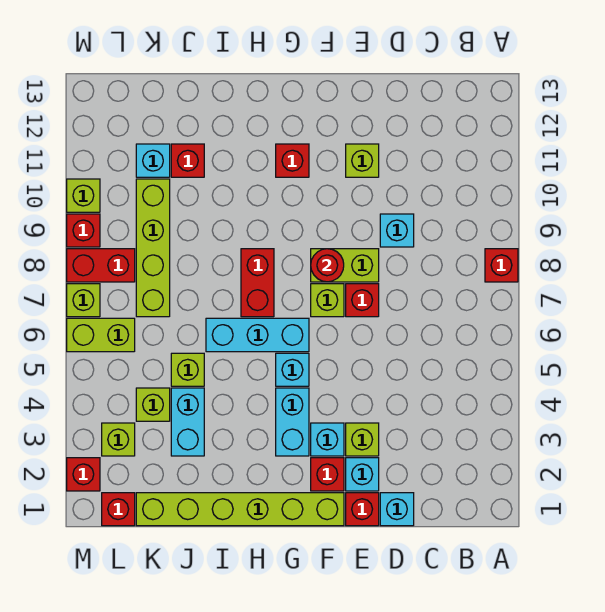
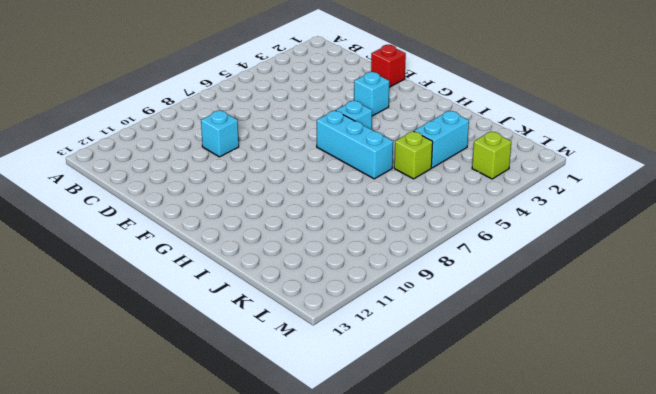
none -> red brick A8 level 1
none -> cyan brick D1 level 1
none -> cyan brick E2 level 1
none -> lime brick E3 level 1

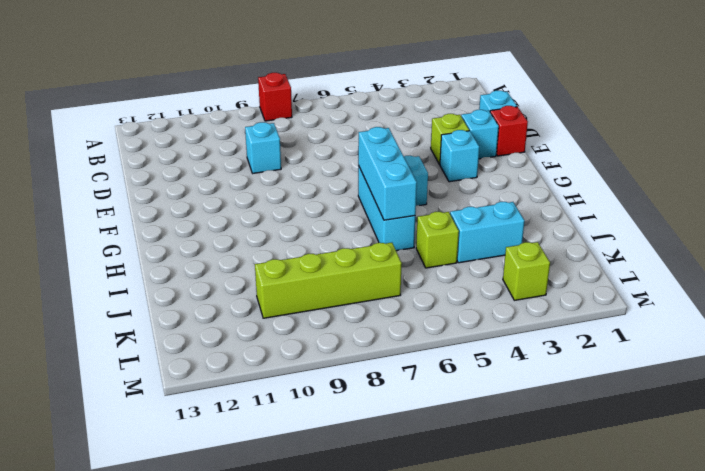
cyan brick G6:I6 level 2 -> none
none -> red brick E7 level 1
none -> lime brick E8:F8 level 1
none -> lime brick E11 level 1
none -> lime brick F1:K1 level 1

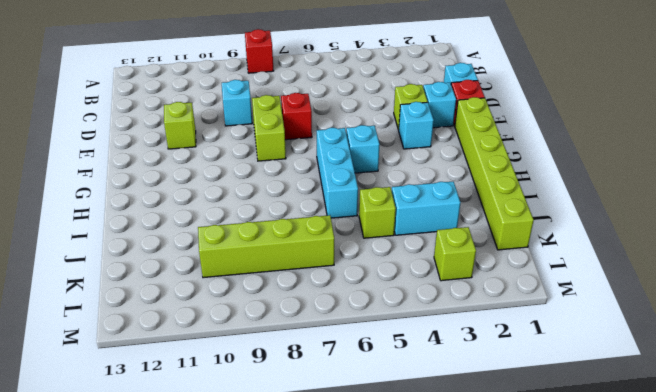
none -> red brick F2 level 1
none -> lime brick F7 level 1
none -> cyan brick G3:G4 level 1
none -> red brick G11 level 1

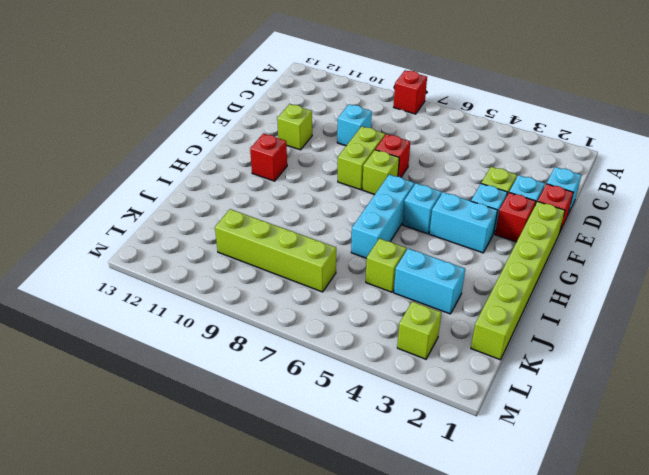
none -> red brick H7:H8 level 1
none -> red brick J11 level 1
none -> lime brick K4 level 1
none -> cyan brick K11 level 1

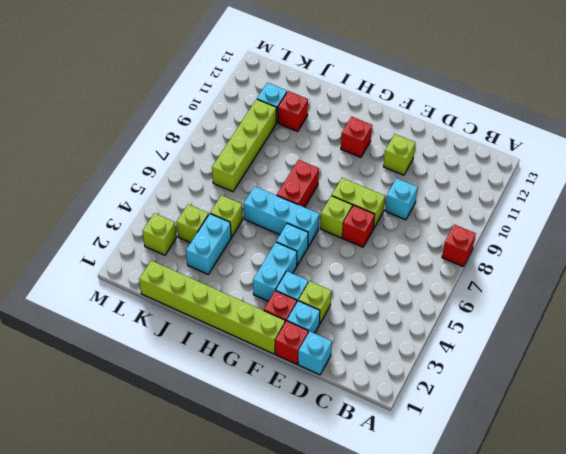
none -> red brick L1 level 1
none -> lime brick L6:M6 level 1
none -> red brick L8:M8 level 1
none -> red brick M2 level 1

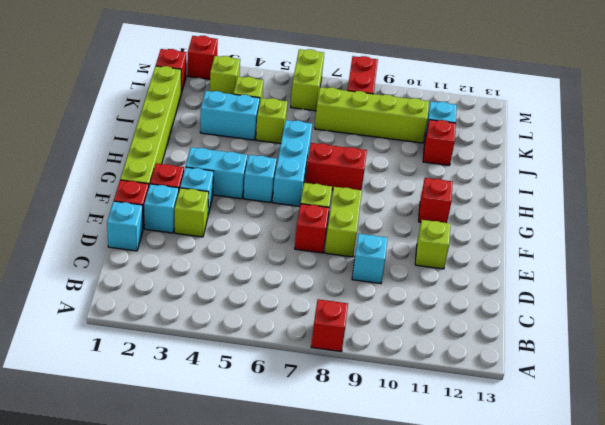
none -> lime brick M7 level 1
none -> red brick M9 level 1
none -> lime brick M10 level 1
none -> red round brick F8 level 2

